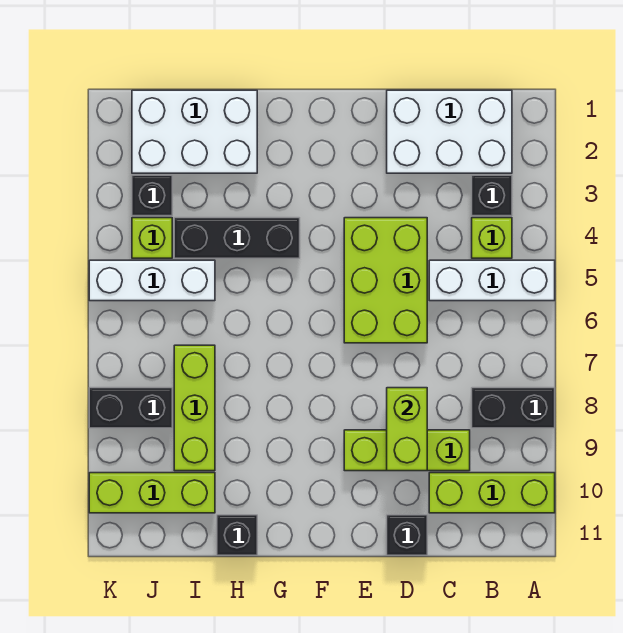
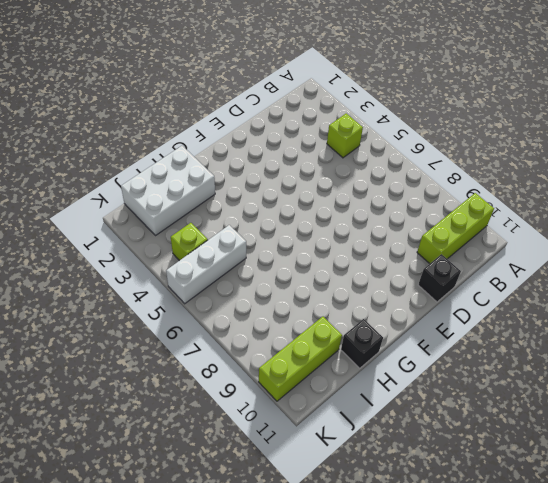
none -> white brick A5:C5 level 1
none -> black brick A8:B8 level 1
none -> white brick B1:D2 level 1

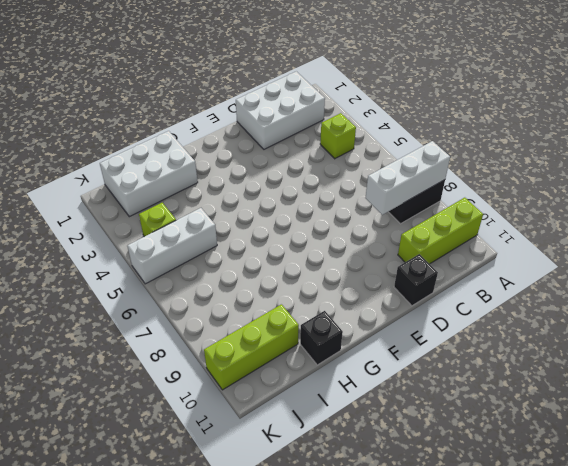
white brick A8:C8 level 2 -> white brick A5:C5 level 1
none -> black brick B3 level 1
none -> lime brick C9:E9 level 1
none -> lime brick D4:E6 level 1

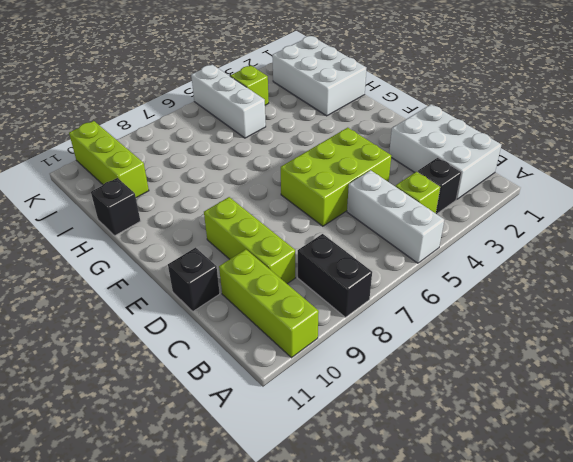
none -> black brick G4:I4 level 1
none -> lime brick I7:I9 level 1
none -> black brick J3 level 1

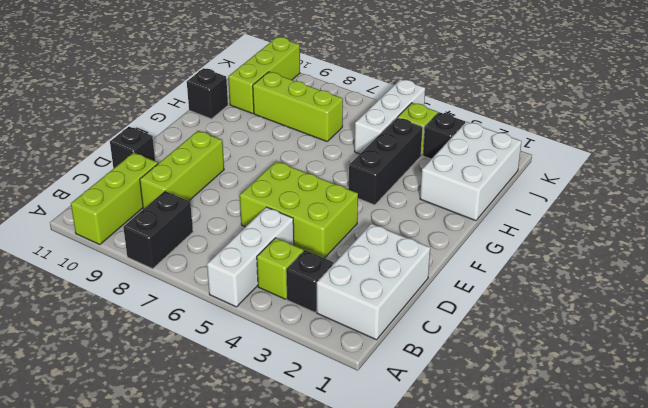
none -> black brick J8:K8 level 1
none -> lime brick D8:D9 level 2

